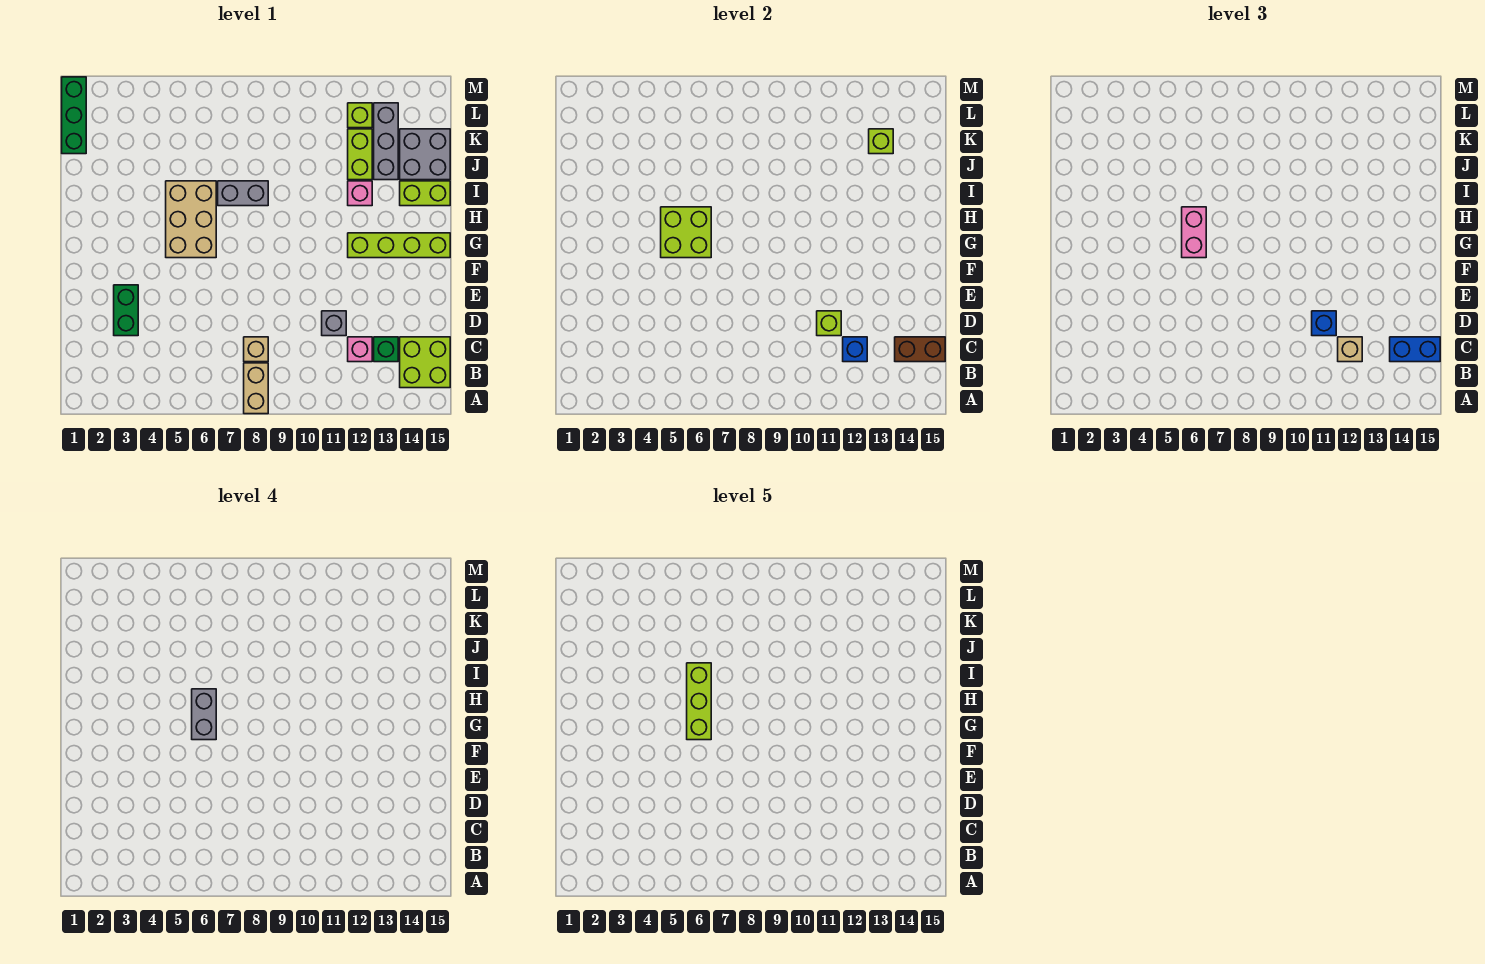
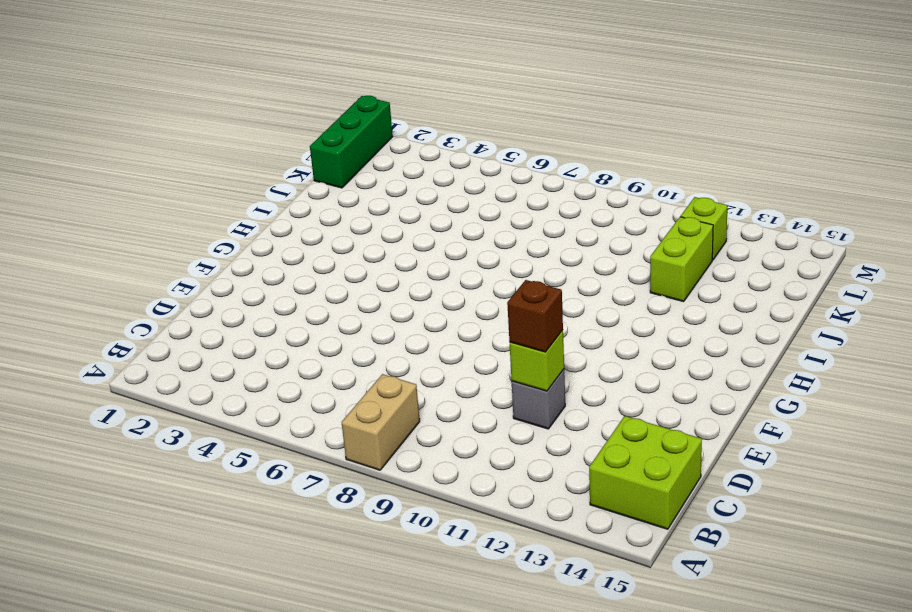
brown brick D11 level 3 -> blue brick D11 level 3
none -> tan brick C8 level 1
none -> pink brick C12 level 1
none -> green brick C13 level 1

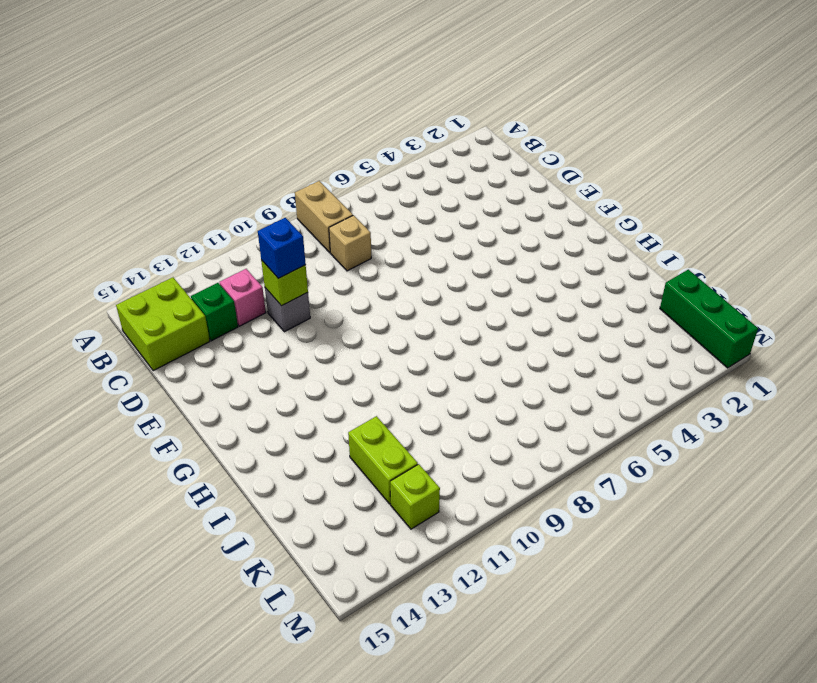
none -> green brick D3:E3 level 1
none -> tan brick G5:I6 level 1
none -> lime brick G12:G15 level 1

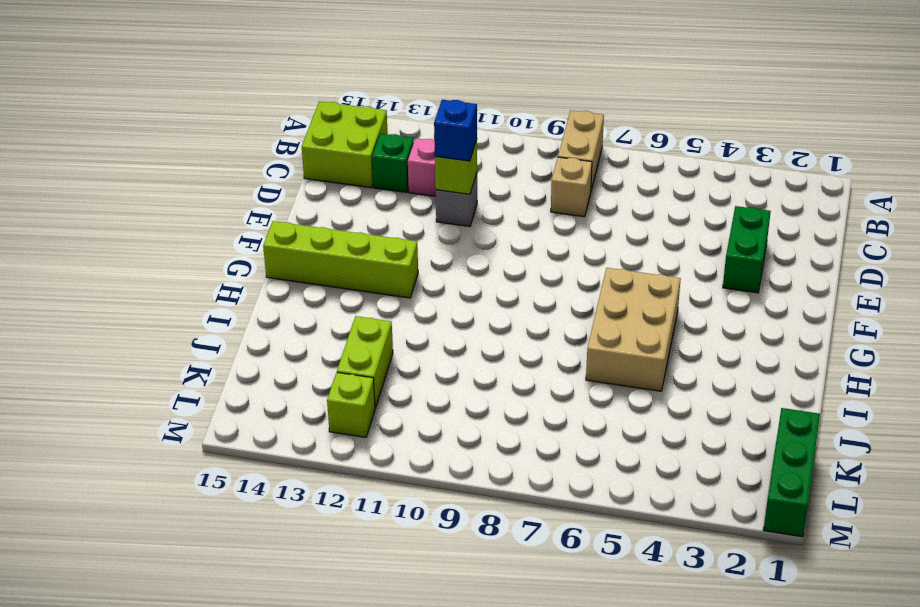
none -> grey brick I7:I8 level 1
none -> pink brick I12 level 1
none -> lime brick I14:I15 level 1

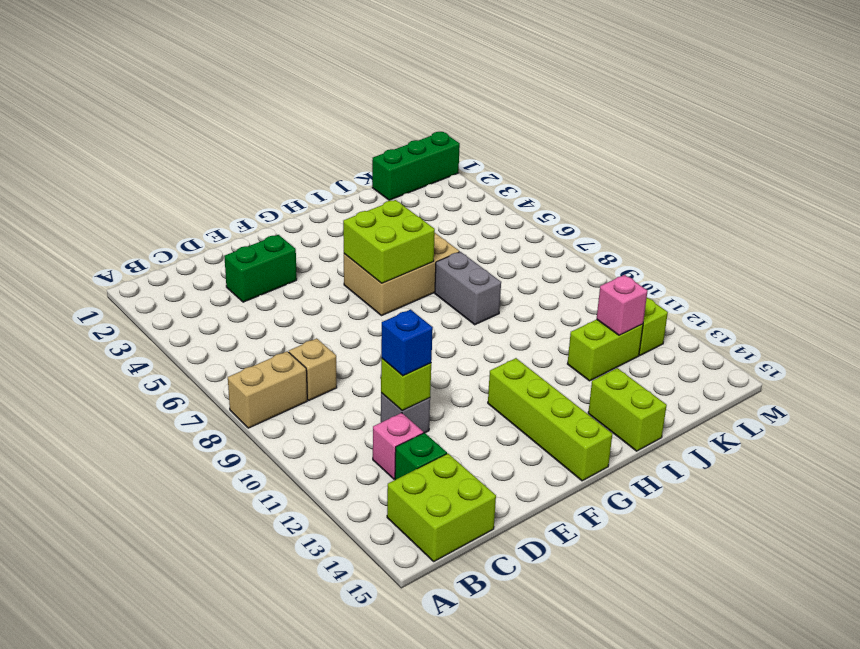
pink brick K12 level 2 -> pink brick I12 level 1
none -> grey brick J13:L13 level 1
none -> grey brick J14:K15 level 1
none -> blue brick C12 level 2

